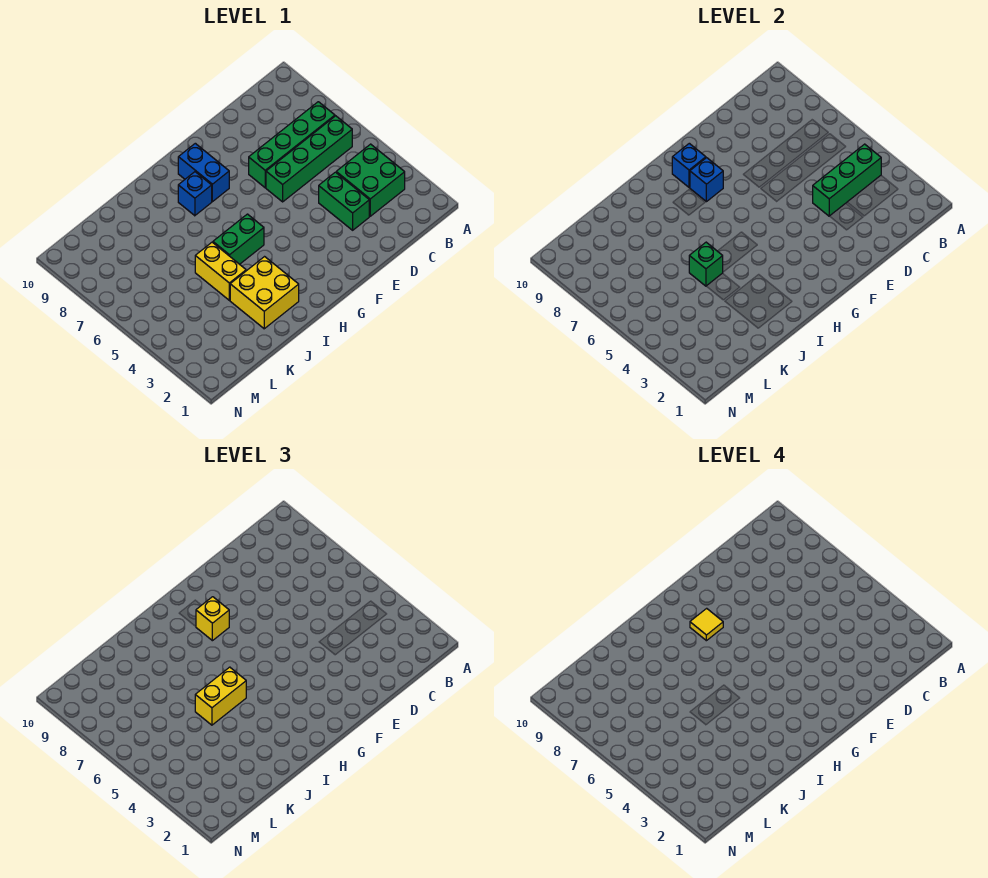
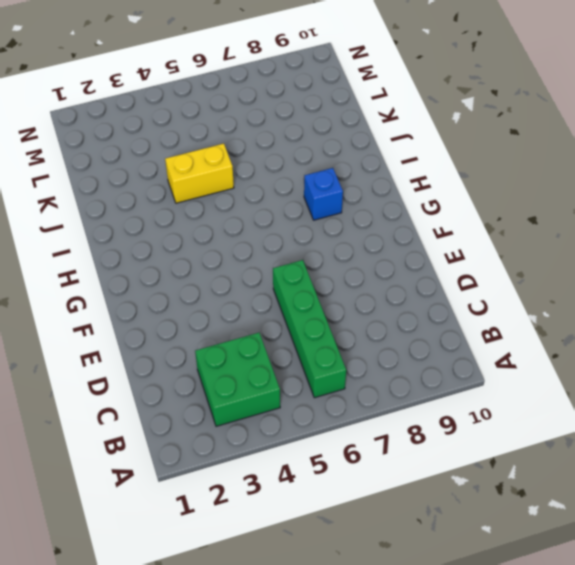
none -> green brick B7:E7 level 1
none -> green brick D3:D4 level 1
none -> blue brick G8:G9 level 1

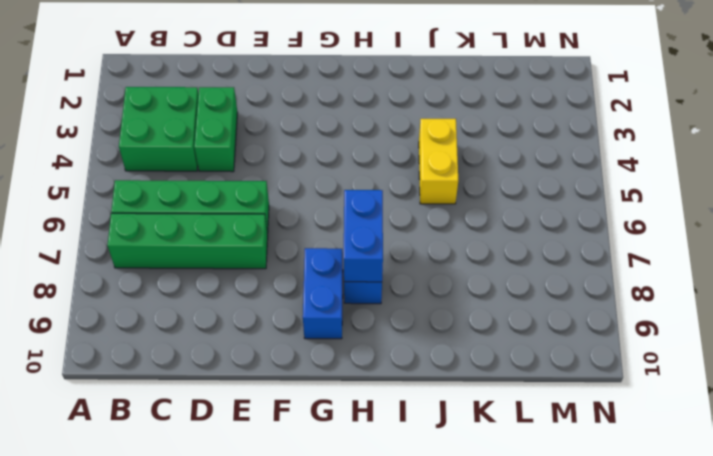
blue brick H7:H8 level 2 -> none
none -> green brick H5:I5 level 1
none -> yellow brick I2:J3 level 1
none -> green brick B4:D4 level 2

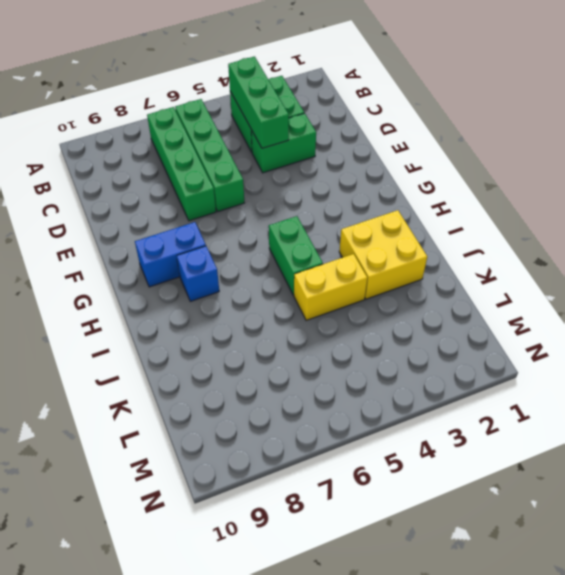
none -> blue brick G8 level 2
none -> blue brick G9 level 2
none -> green brick J5 level 2

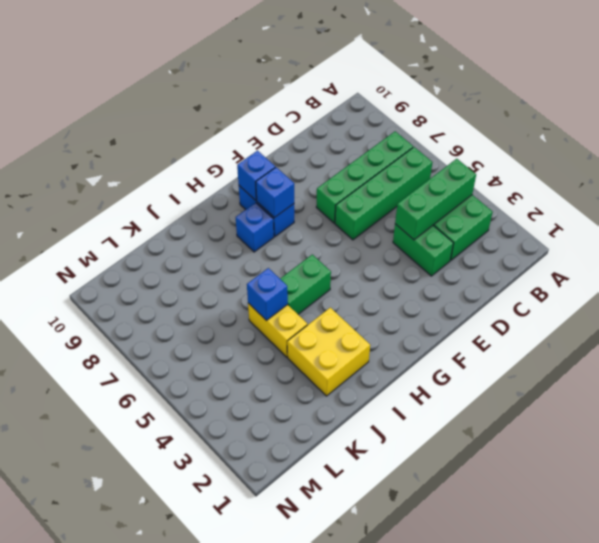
blue brick J5 level 2 -> green brick J5 level 2
none -> yellow brick G8 level 3
none -> yellow brick I5:J5 level 3
none -> yellow tile G8 level 4

